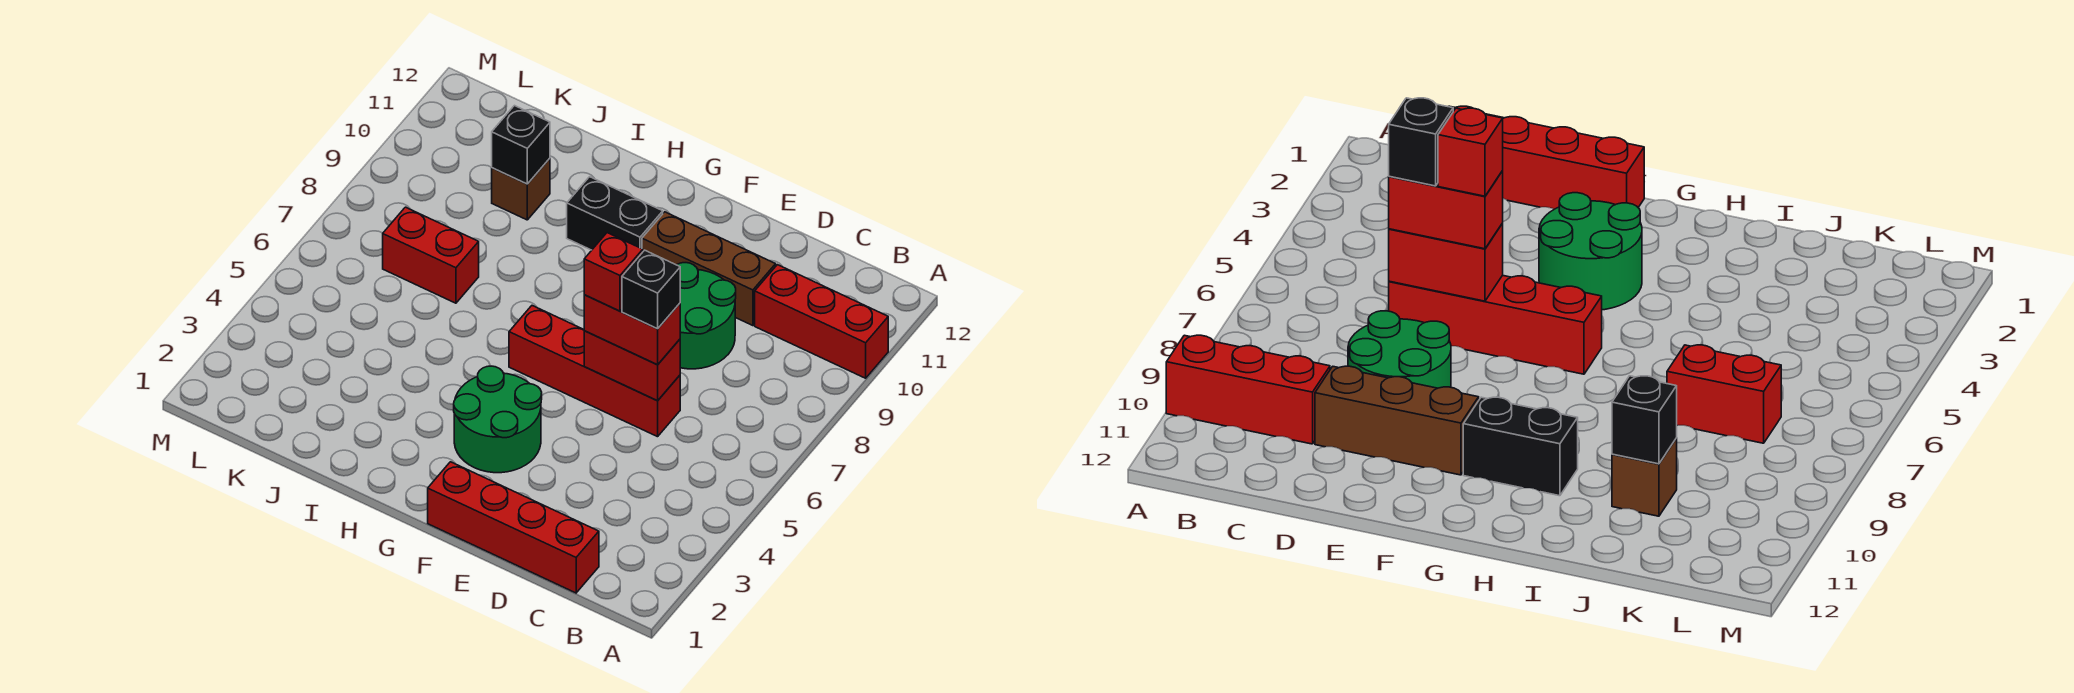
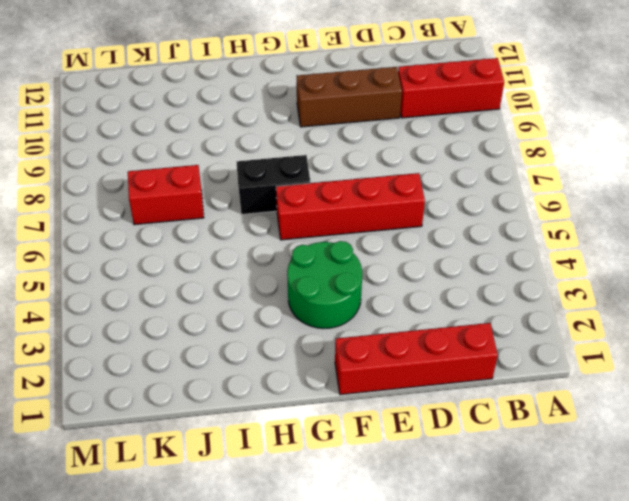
black brick G7:H7 level 1 -> black brick G10:H10 level 1
none -> green round brick D8:E9 level 1
none -> brown brick J10 level 1
none -> red brick D6:E6 level 2

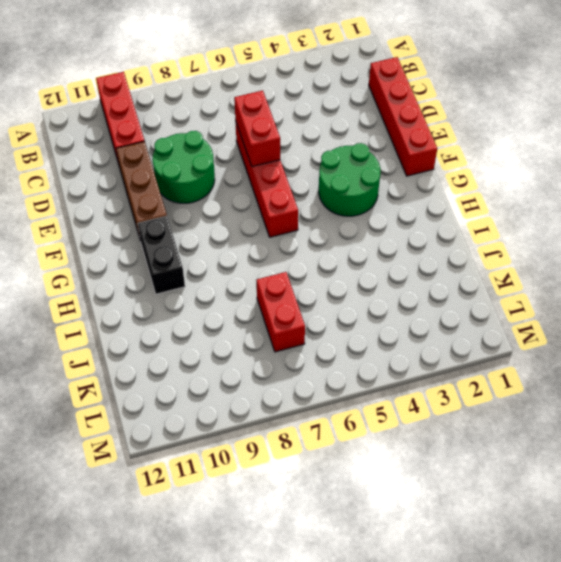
none -> brown brick J10 level 1
none -> black brick J10 level 2
none -> red brick D6:E6 level 3

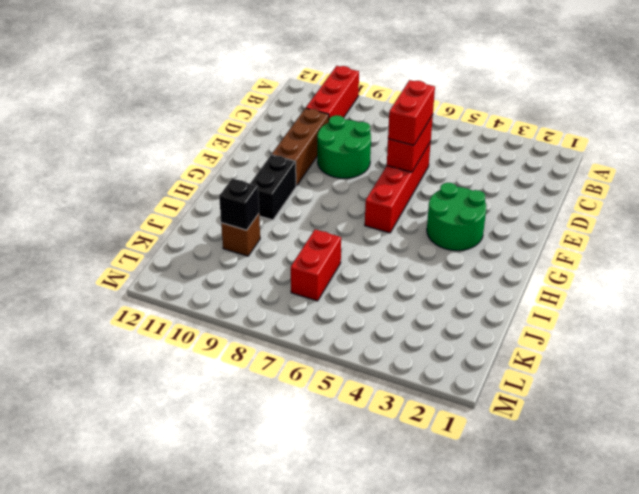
none -> red brick C1:F1 level 1
none -> black brick D6 level 4
none -> red brick E6 level 4

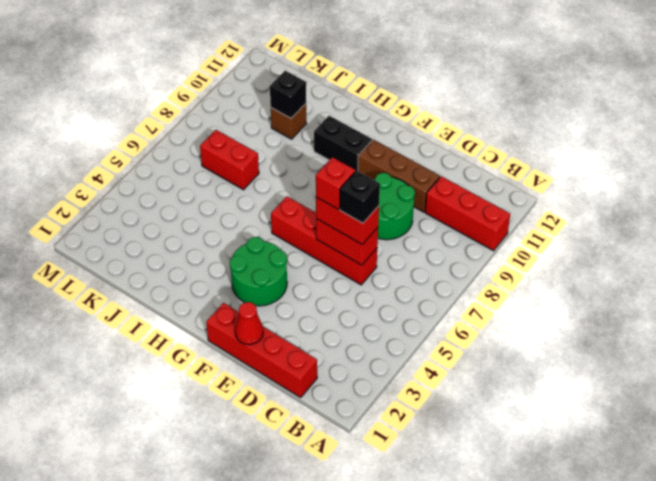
red cone E1 level 2 -> none

